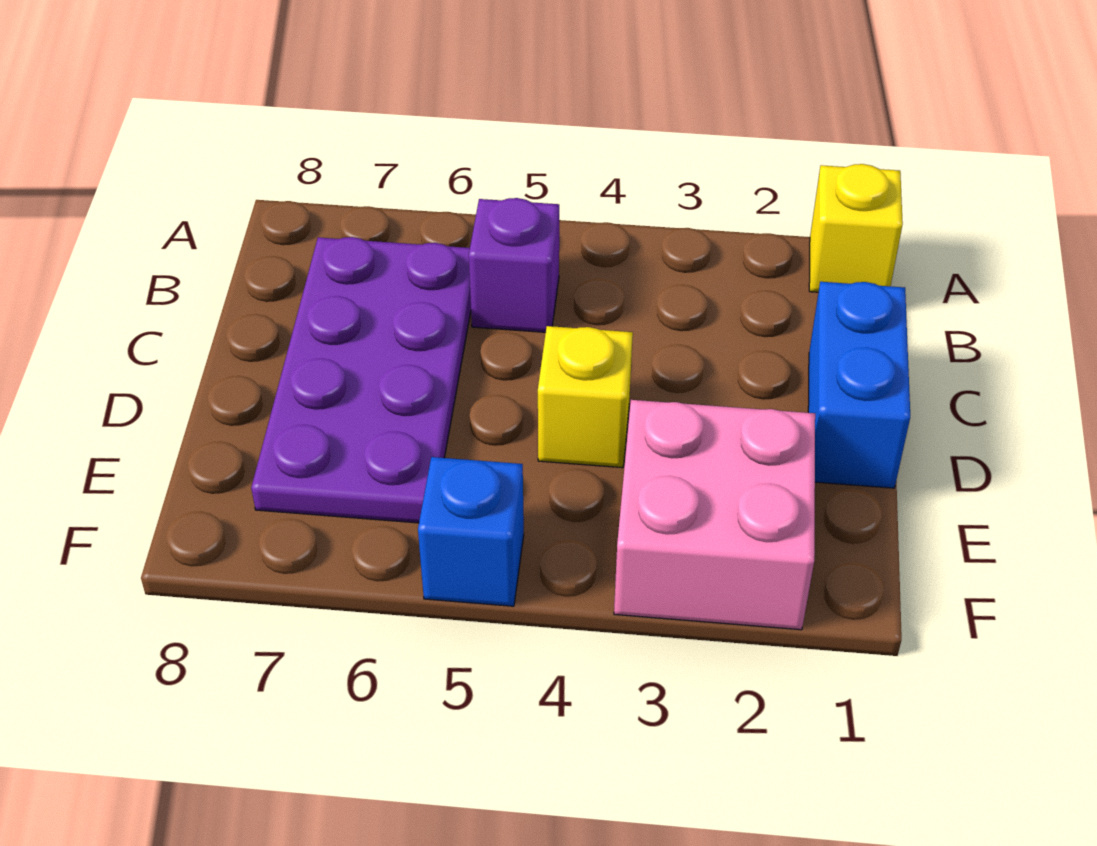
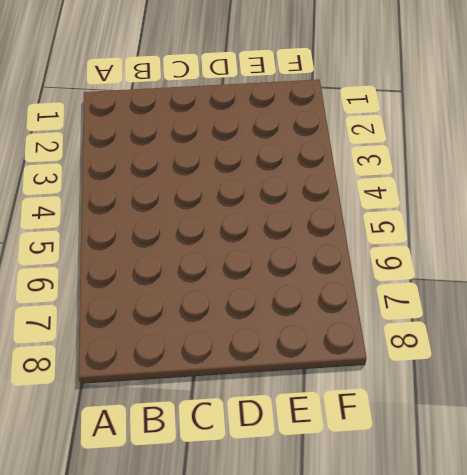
none -> yellow brick A1 level 1
none -> purple brick B5 level 1

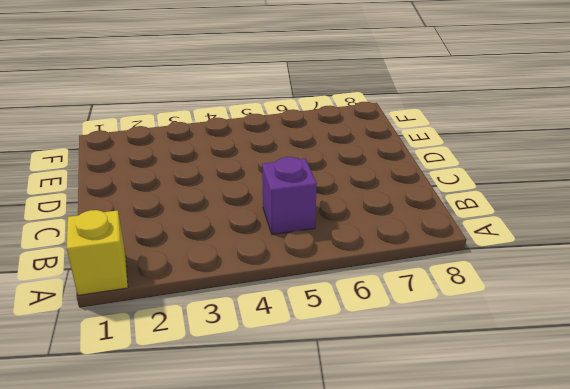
none -> purple plate B6:E7 level 1
none -> blue brick C1:D1 level 1

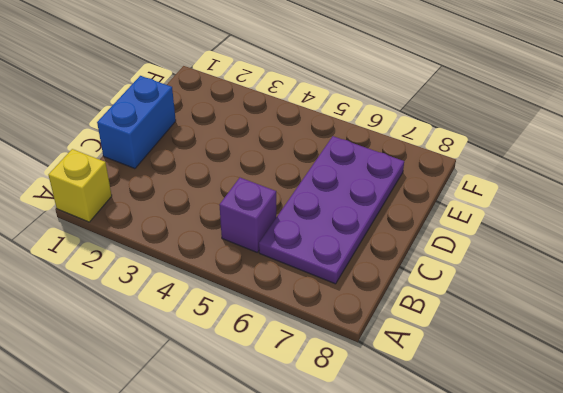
none -> yellow brick D4 level 1
none -> pink brick E2:F3 level 1

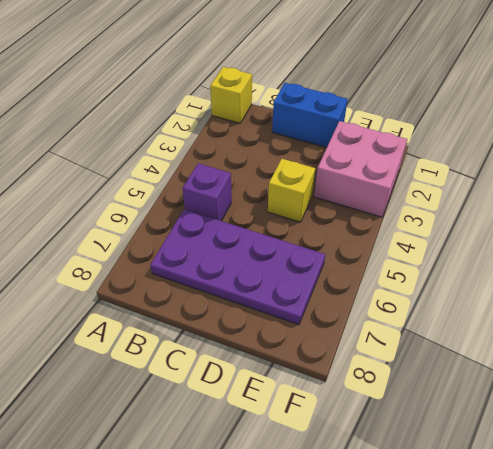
none -> blue brick F5 level 1

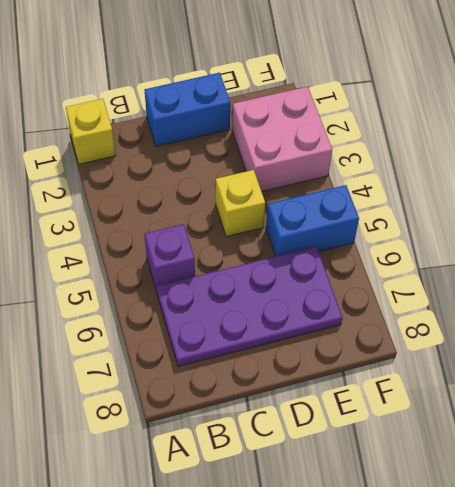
blue brick E5:F5 level 1 -> blue brick F5 level 1

